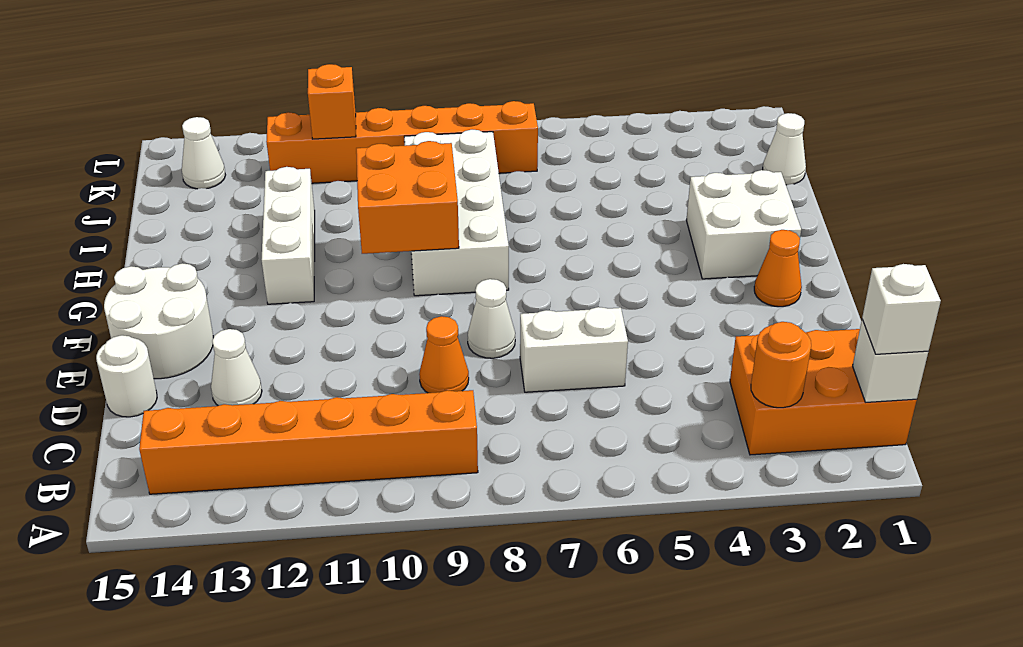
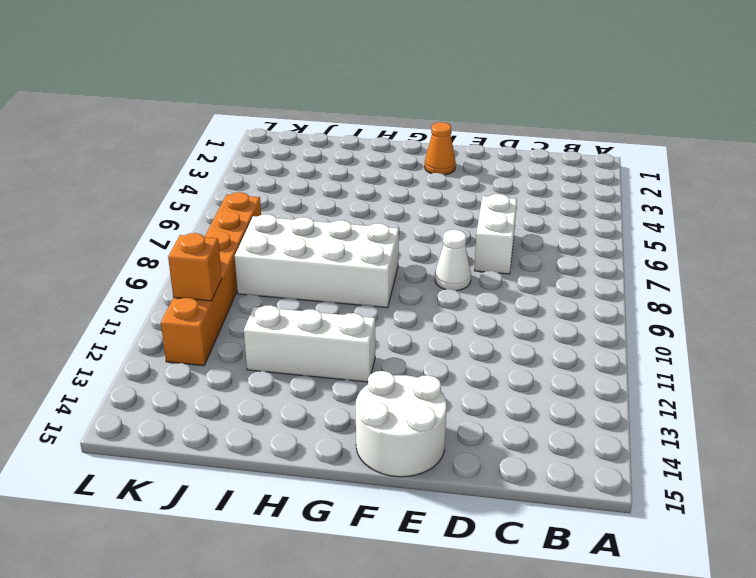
none -> orange brick B1:C3 level 1
none -> orange brick B9:B14 level 1
none -> orange cone D9 level 1

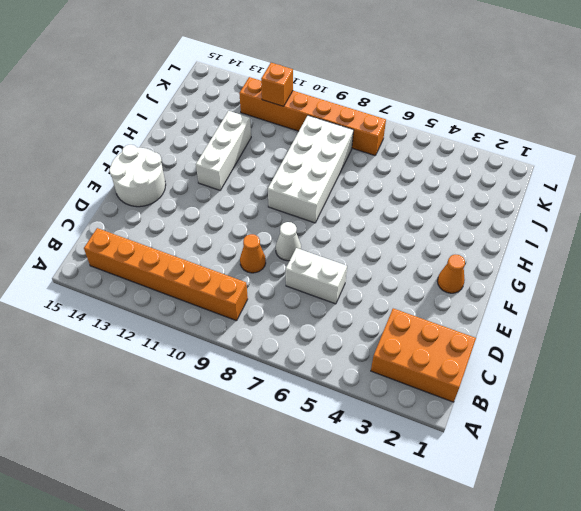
none -> white cone D13 level 1
none -> white round brick D15 level 1
none -> white brick G2:H3 level 1

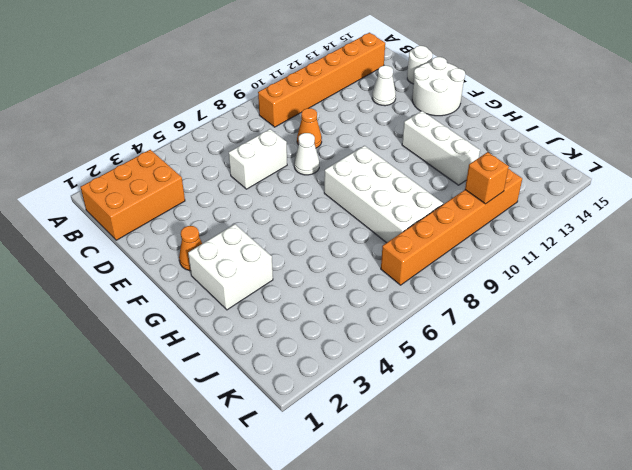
none -> white cone J1 level 1
none -> white cone K14 level 1
none -> white brick B1 level 2

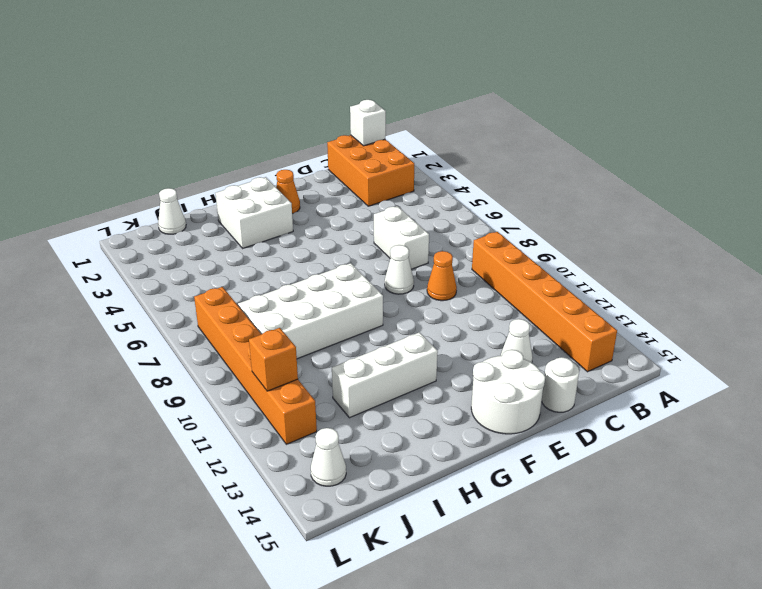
none -> orange round brick B3 level 2
none -> orange brick G9:H10 level 2
none -> white brick B1 level 3

